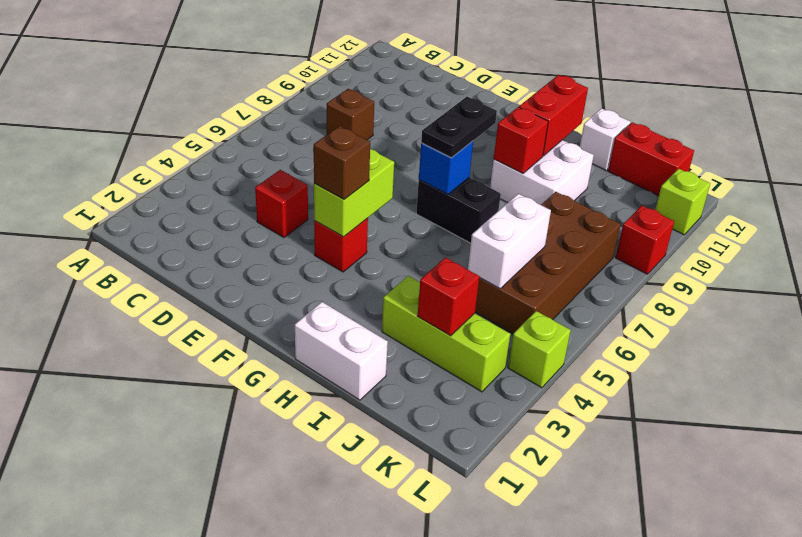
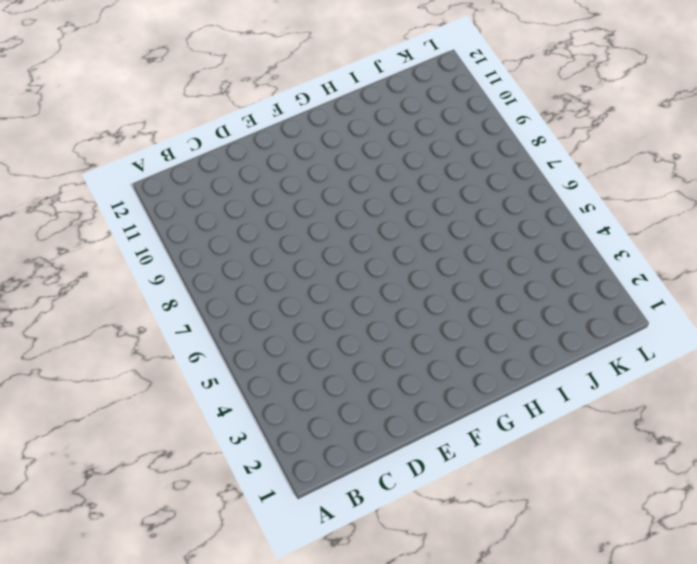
none -> brown brick C8 level 1
none -> red brick D4 level 1
none -> red brick F4 level 1

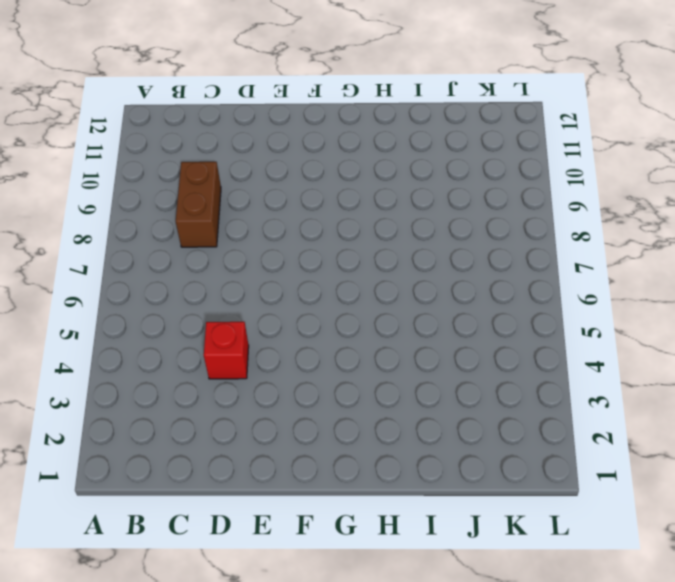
brown brick C8:C9 level 1 -> brown brick C8 level 1
none -> red brick F4 level 1
none -> black brick G7:H7 level 1
none -> white brick H1:I1 level 1

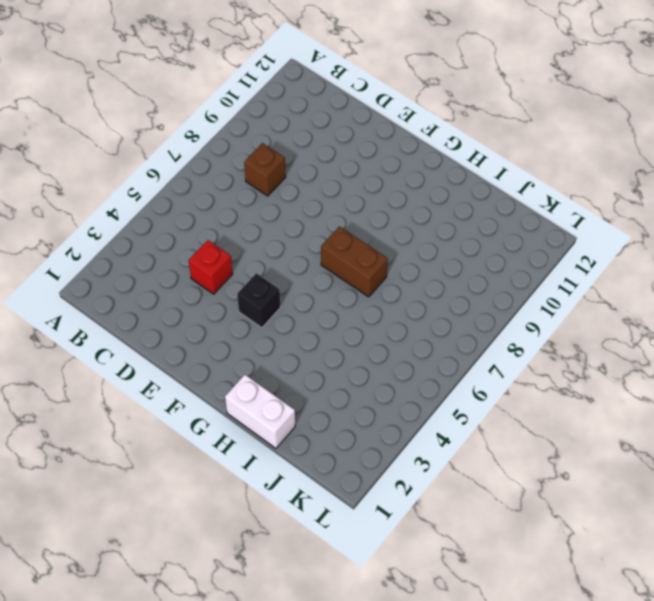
black brick F4 level 1 -> red brick F4 level 1
brown brick G7:H7 level 1 -> black brick G7:H7 level 1
none -> white brick H9:I10 level 1
none -> lime brick I3:K3 level 1
none -> white brick I12 level 1

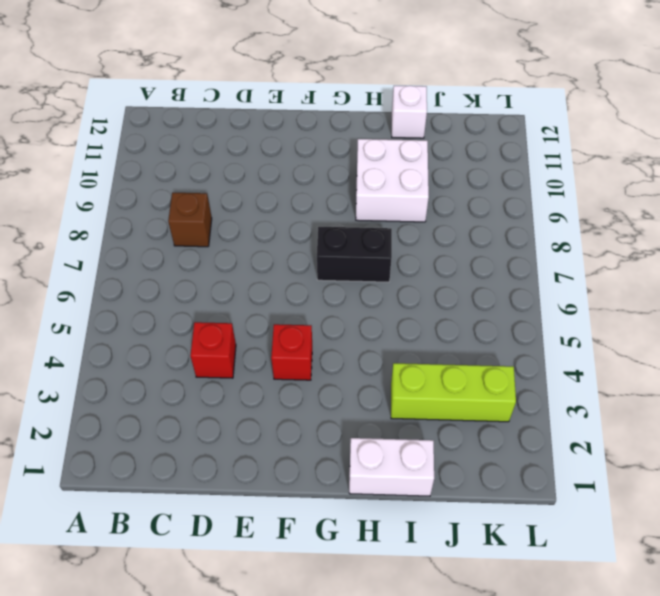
none -> brown brick J5:K8 level 1
none -> red brick J12:K12 level 1
none -> lime brick L4 level 1

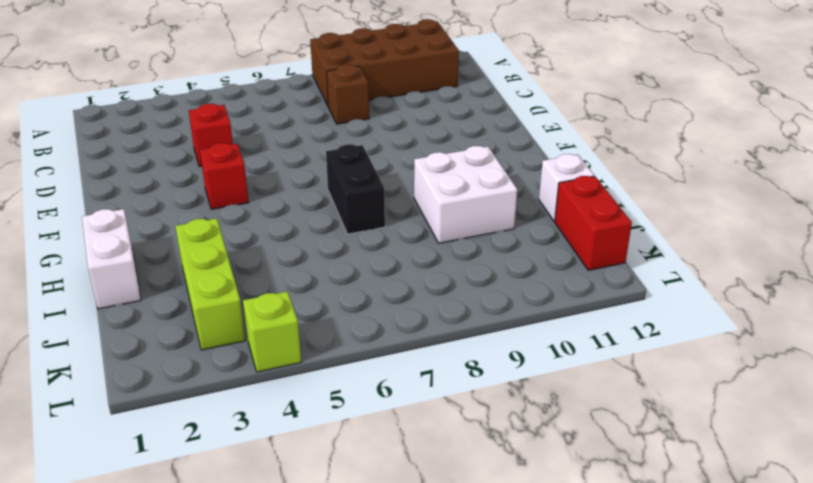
brown brick A8:B11 level 1 -> brown brick J5:K8 level 1
none -> red brick L9 level 1
none -> lime brick L11 level 1
none -> lime brick F4:F5 level 2

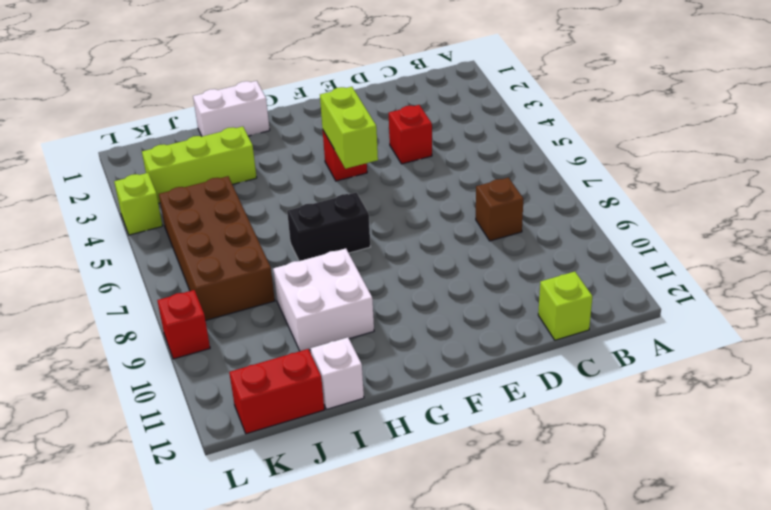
lime brick C12 level 1 -> lime brick L11 level 1
none -> blue brick G7 level 2
none -> red brick H9 level 2
none -> red brick H10:H11 level 2

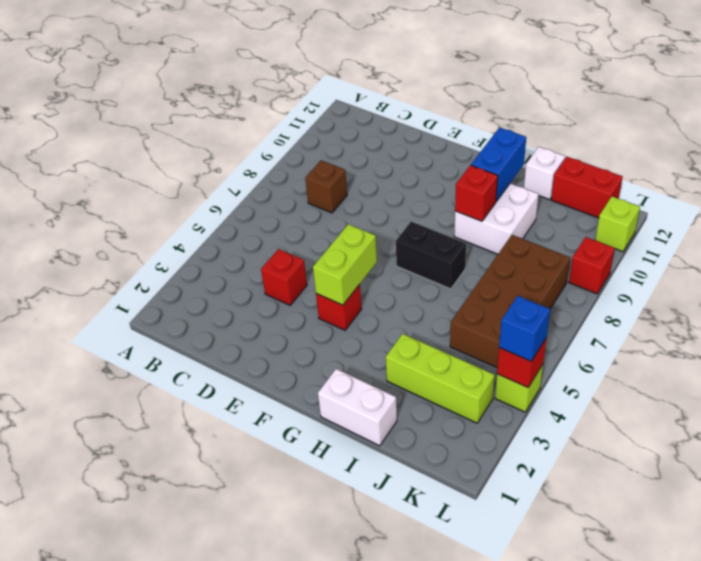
blue brick H10:H11 level 2 -> red brick H10:H11 level 2
red brick L4 level 2 -> red brick J3 level 2
blue brick L4 level 3 -> blue brick G7 level 2
none -> white brick J5:J6 level 2
none -> brown brick F4 level 3
none -> black plate G7:G8 level 3

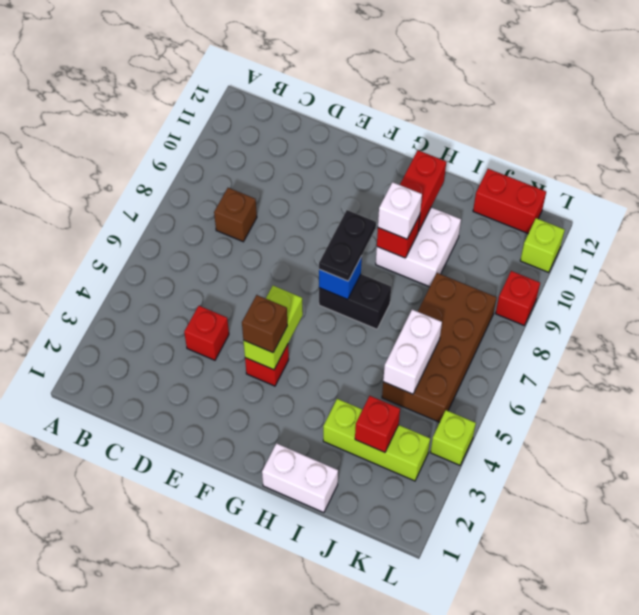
white brick H9 level 3 -> white brick I12 level 1

